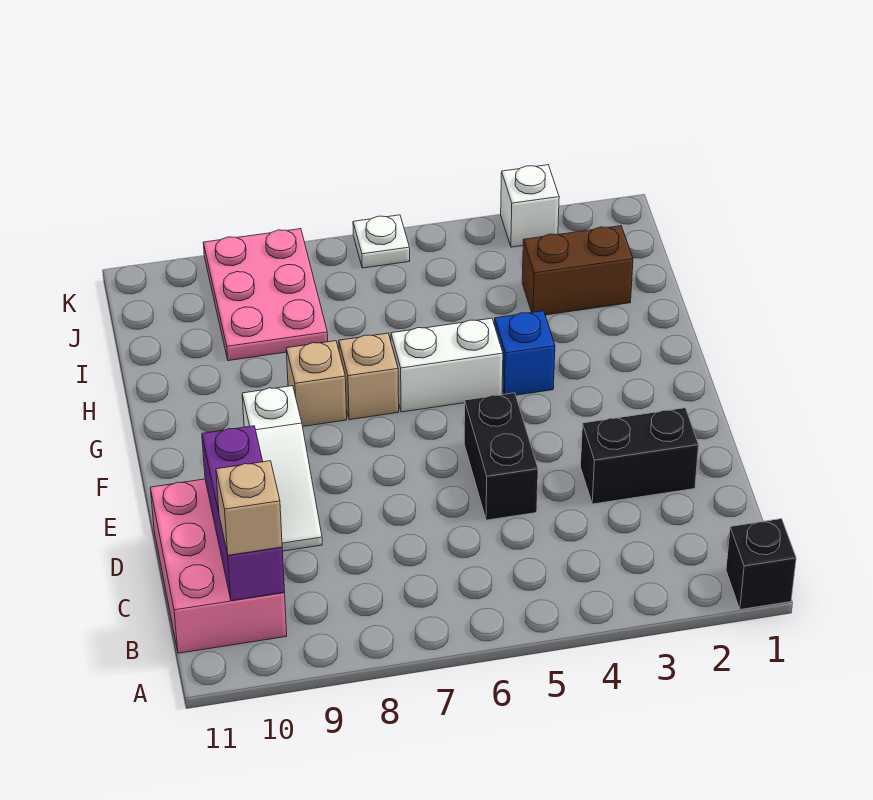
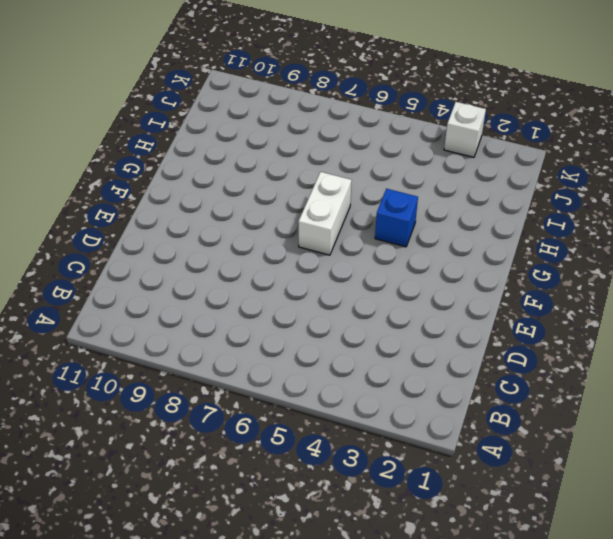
white brick F6:G6 level 1 -> white brick G5:G6 level 1
none -> black brick A1 level 1
none -> pink brick B10:D11 level 1
none -> black brick D2:D3 level 1

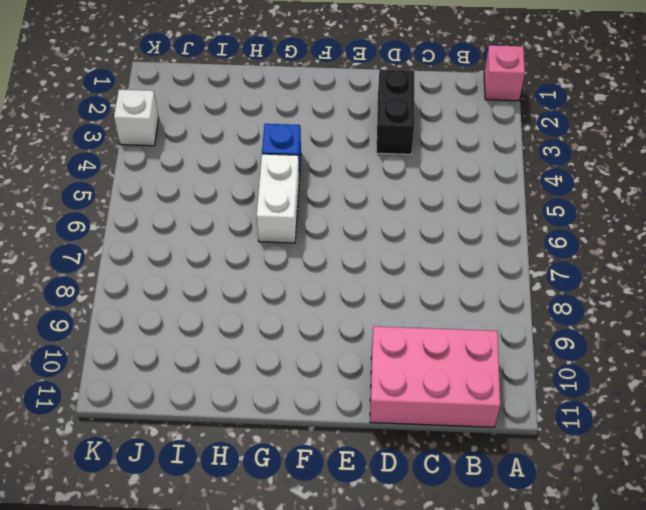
pink brick A1 level 1 -> black brick A1 level 1
none -> black brick D5:E5 level 1
none -> white slope D9:F9 level 1 top F
none -> tan brick G7 level 1

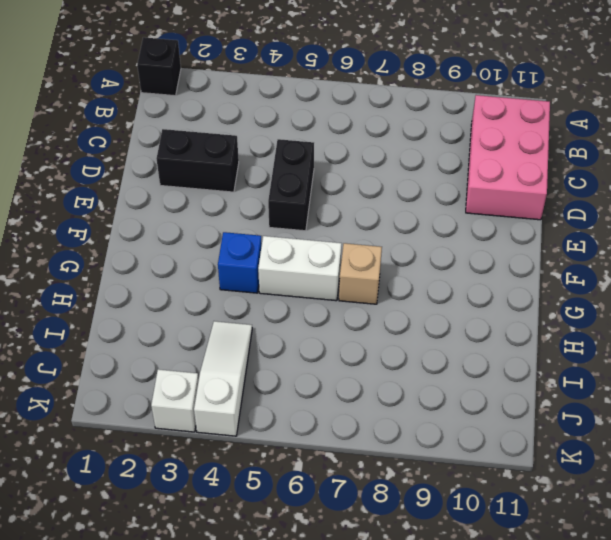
white slope I4:K4 level 1 top K -> white slope D9:F9 level 1 top F
none -> tan brick G8 level 1
none -> brown brick I2:I3 level 1
none -> pink plate I8:K9 level 1

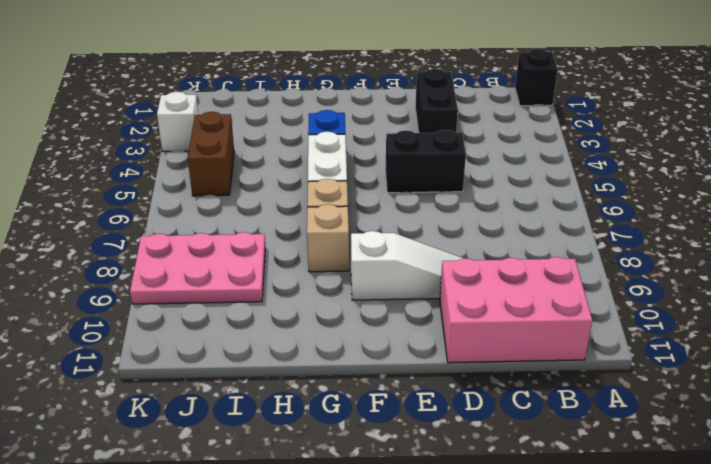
brown brick J4:J5 level 1 -> brown brick I2:I3 level 1
none -> white plate K6 level 1
none -> purple brick B10:D10 level 2
none -> tan brick B10 level 3

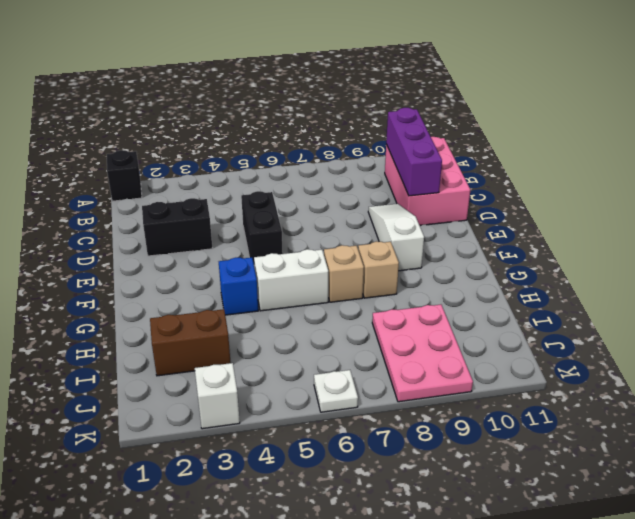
none -> tan brick B10 level 3

